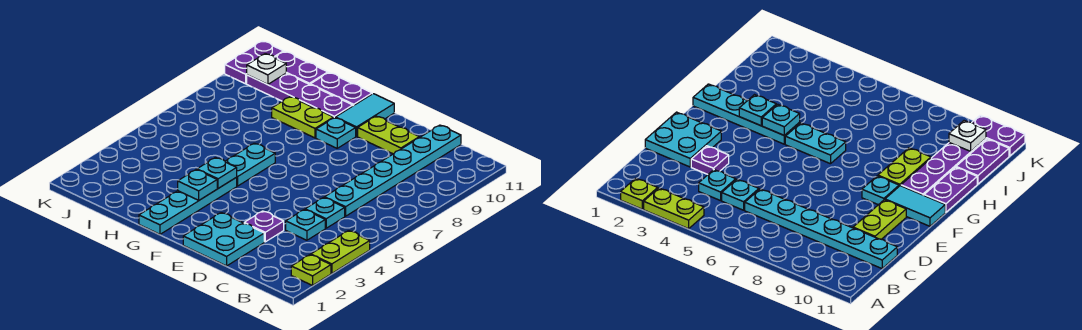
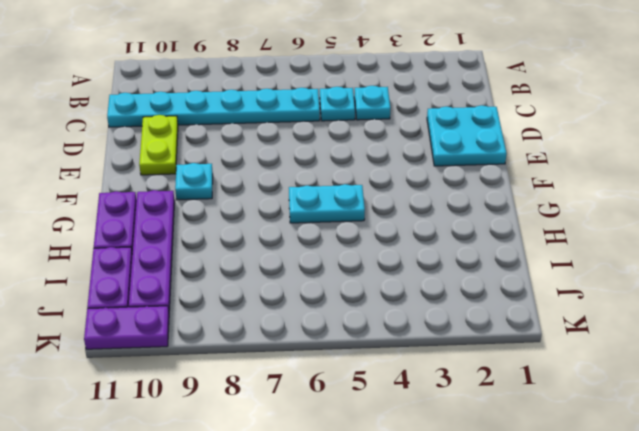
none -> lime plate A2 level 1
none -> lime plate A3:A4 level 1
none -> purple plate D3 level 1

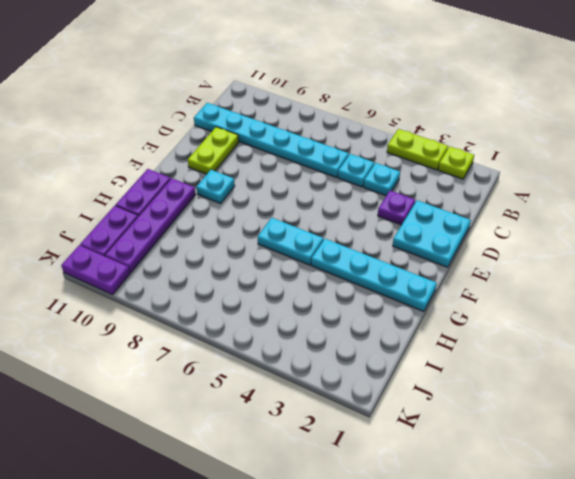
none -> cyan tile F10:F11 level 1
none -> lime plate G9:H9 level 1
none -> cyan plate G3 level 2

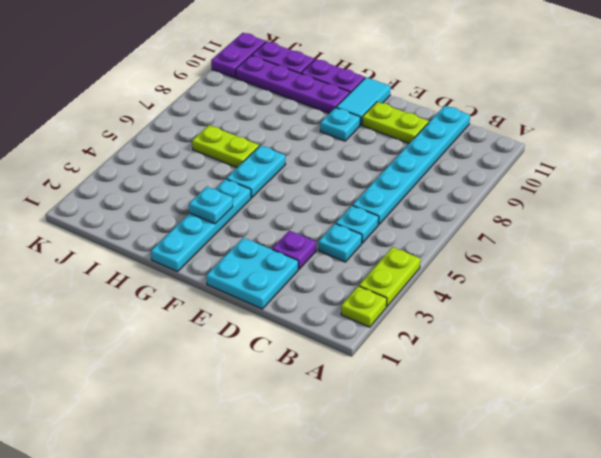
lime plate H6:I6 level 1 -> lime plate G9:H9 level 1
none -> cyan plate G4 level 2
none -> white plate J10 level 2

